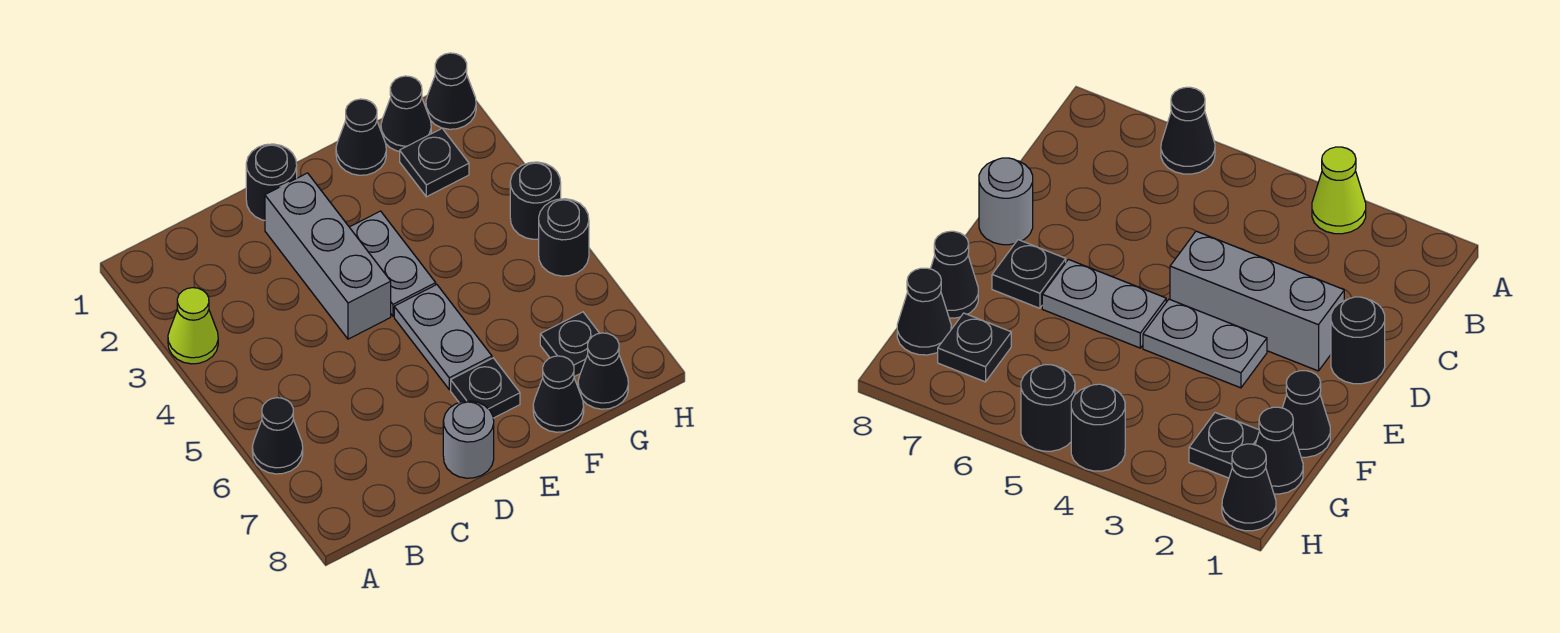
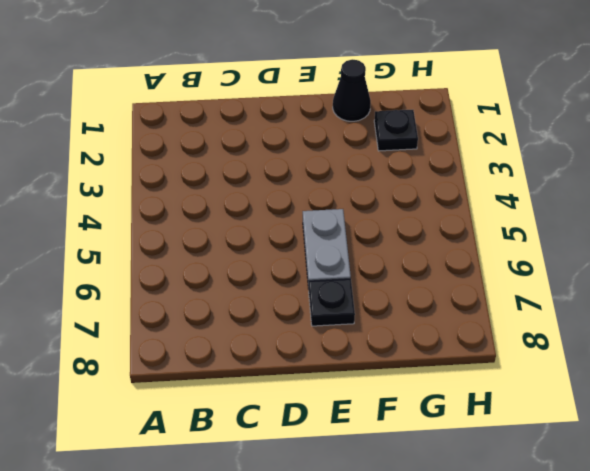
none -> lime cone A3 level 1
none -> black cone A6 level 1
none -> black round brick D1 level 1

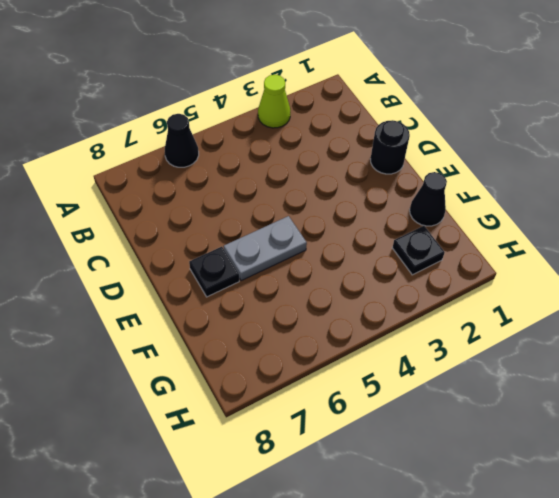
none -> grey brick D2:D4 level 1
none -> grey round brick D8 level 1
none -> grey plate E3:E4 level 1

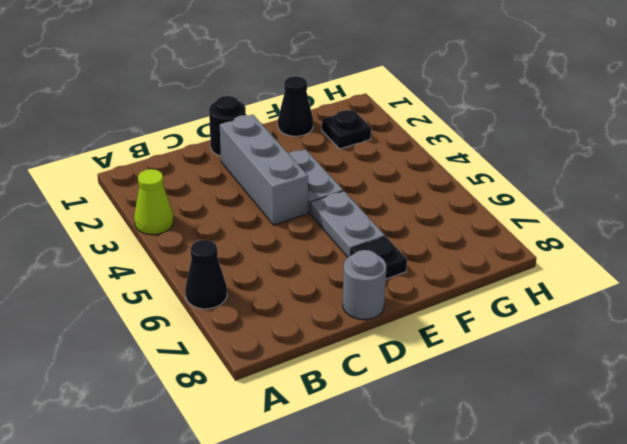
none -> black cone F8 level 1
none -> black cone G1 level 1
none -> black plate G7 level 1

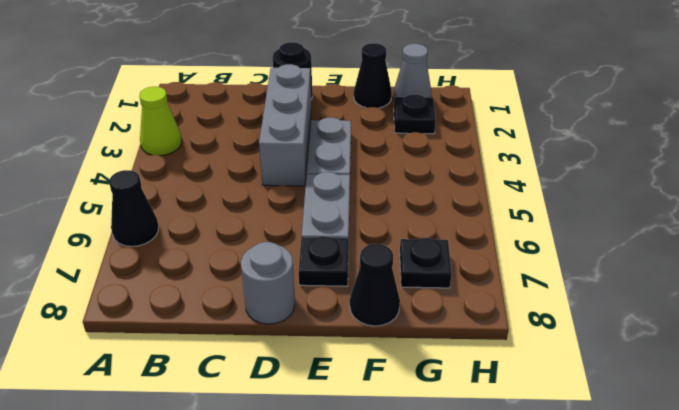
grey cone G1 level 1 -> black cone G1 level 1
none -> black cone G8 level 1
none -> black cone H1 level 1
none -> black round brick H4 level 1

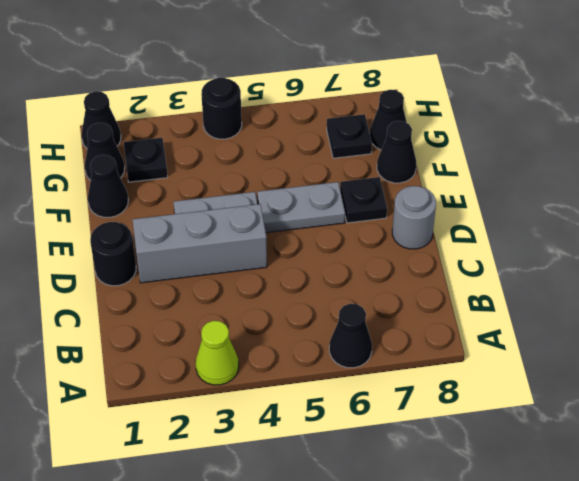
none -> black round brick H5 level 1

